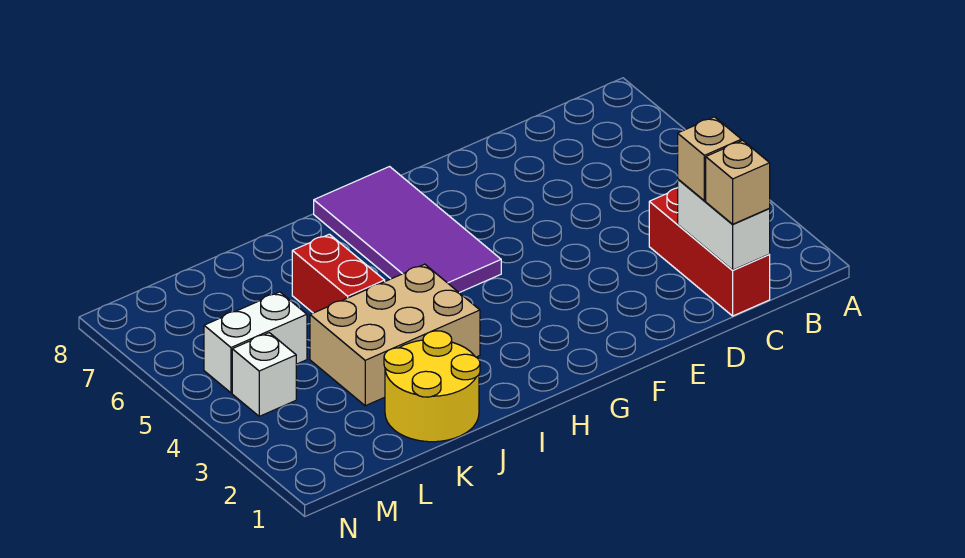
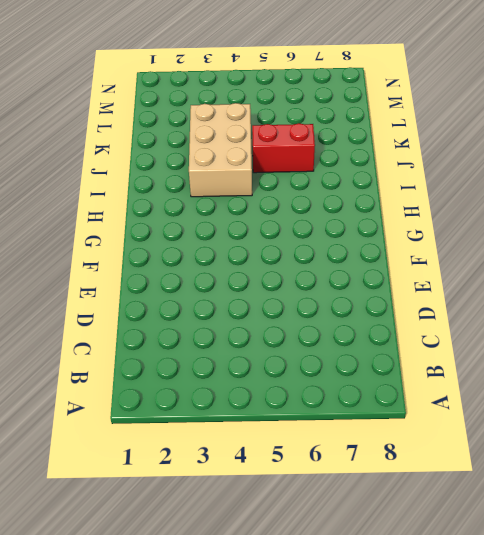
none -> red brick C1:C3 level 1
none -> purple tile G5:H8 level 1

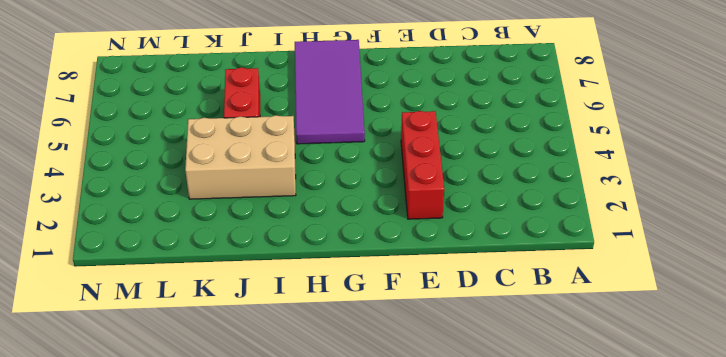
red brick E2:E4 level 1 -> red brick C1:C3 level 1
none -> yellow round brick J1:K2 level 1
none -> white brick L5:M5 level 1

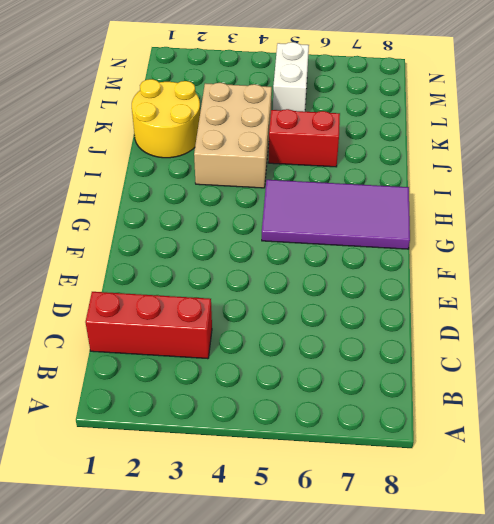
none -> white brick M4 level 1
none -> white brick C1:C2 level 2

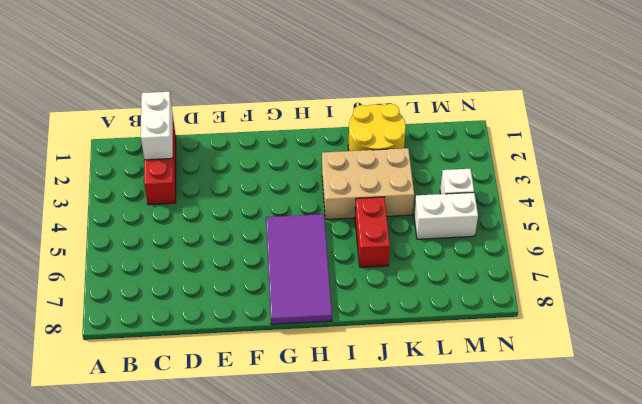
none -> tan brick C1 level 3
none -> tan brick C2 level 3

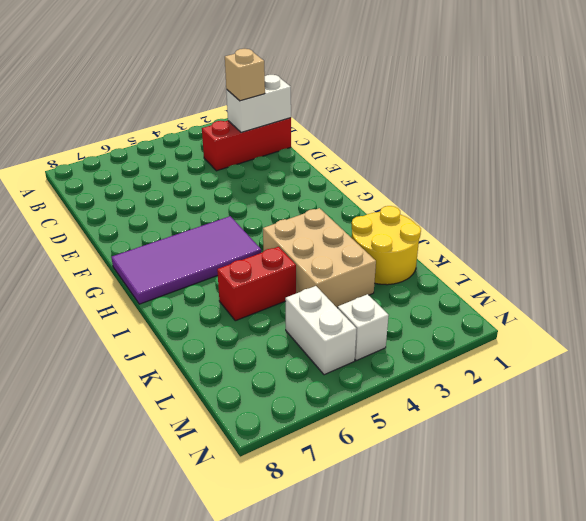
none -> tan brick C1 level 3

